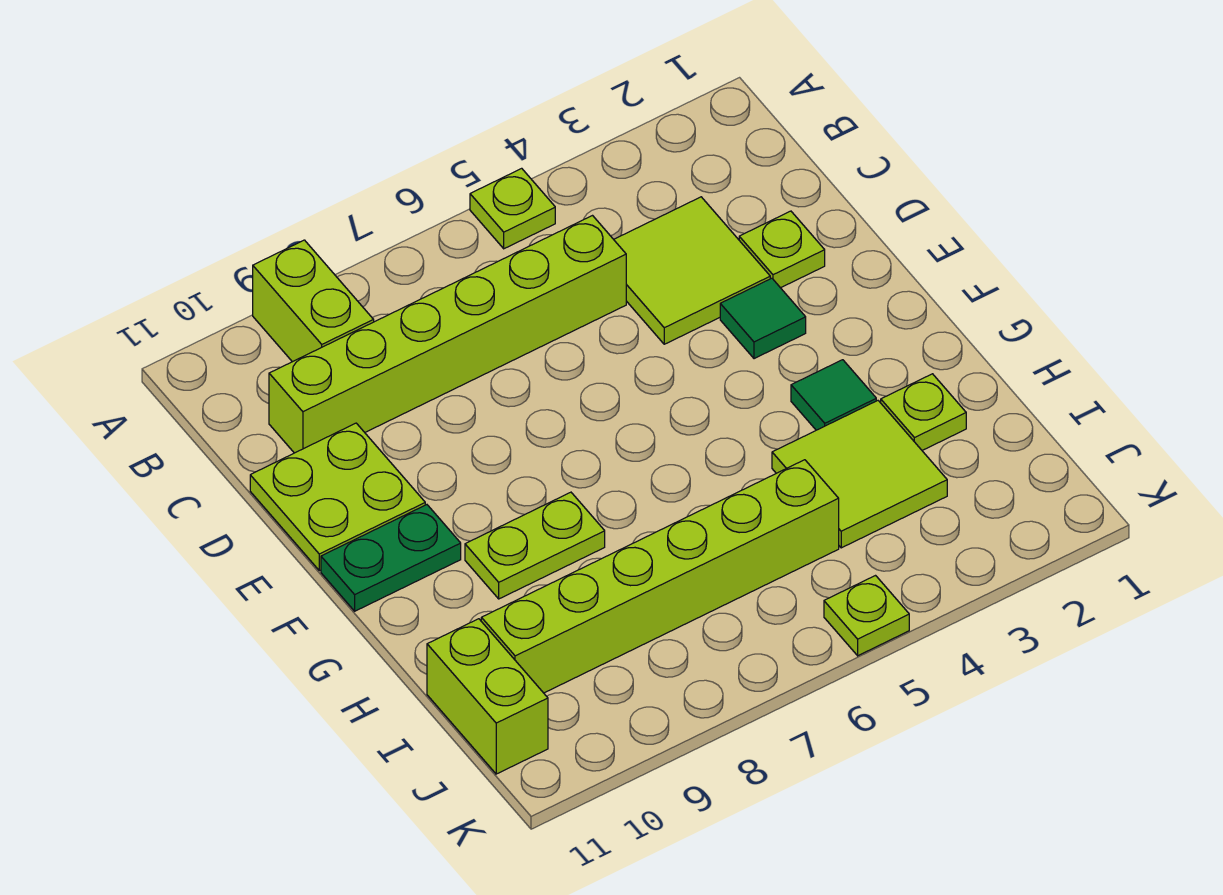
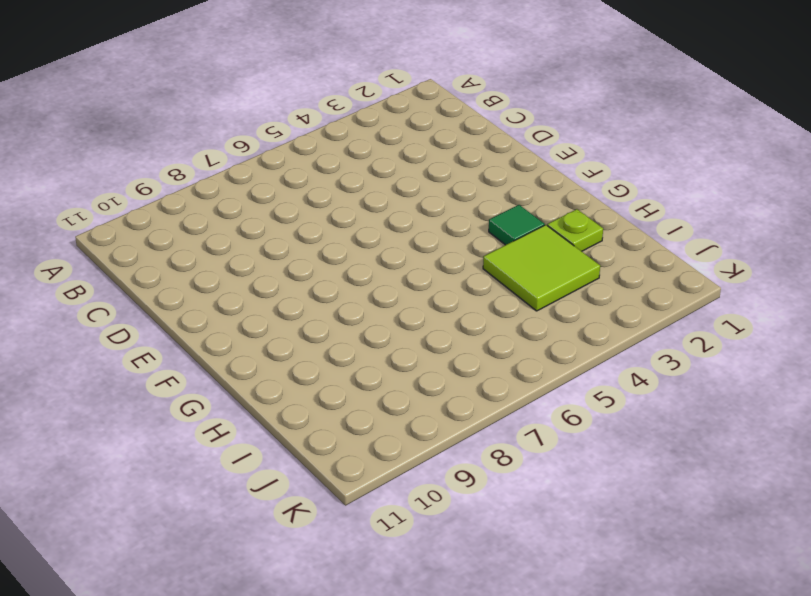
none -> lime plate A5 level 1
none -> lime brick A9:B9 level 1
none -> lime tile C3:D4 level 1

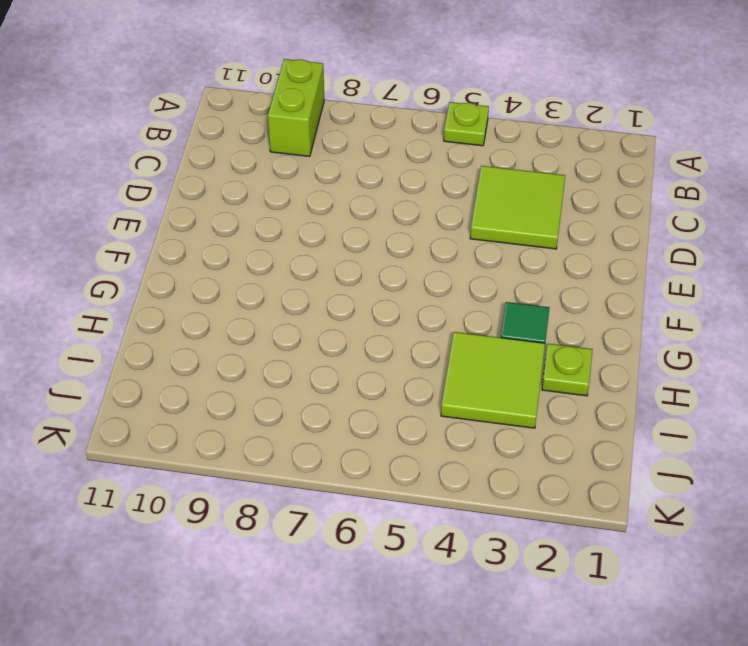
none -> lime brick C5:C10 level 1
none -> lime plate D2 level 1
none -> lime plate D10:E11 level 1

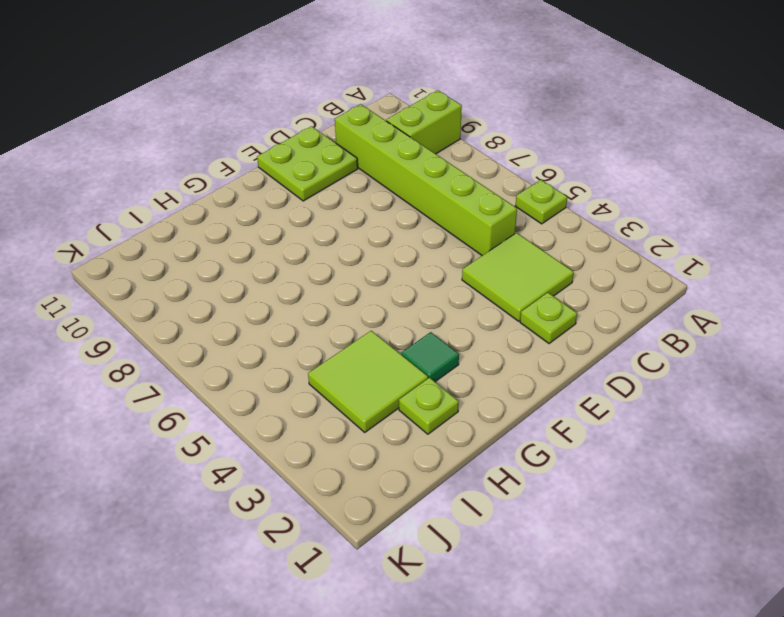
none -> green tile E3 level 1
none -> green plate F10:F11 level 1
none -> lime plate G8:G9 level 1

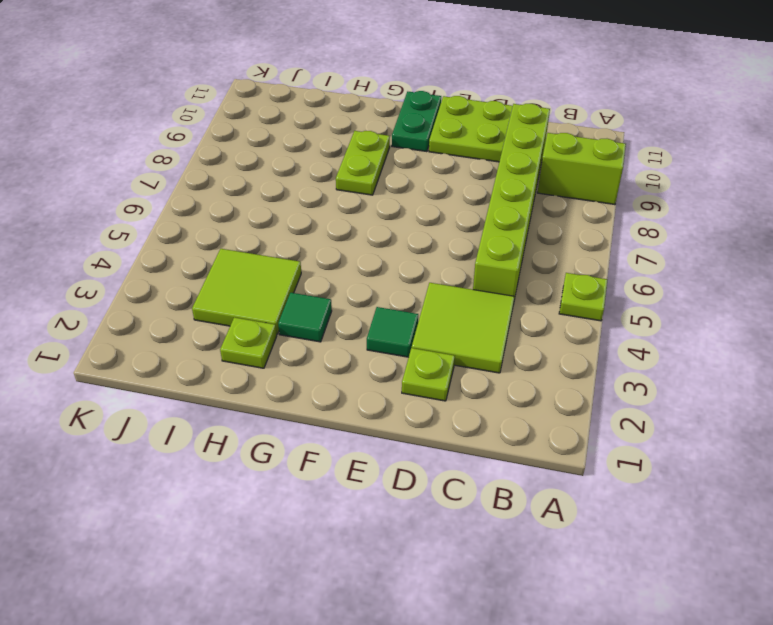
none -> lime brick I5:I10 level 1
none -> lime brick I11:J11 level 1
none -> lime plate K5 level 1

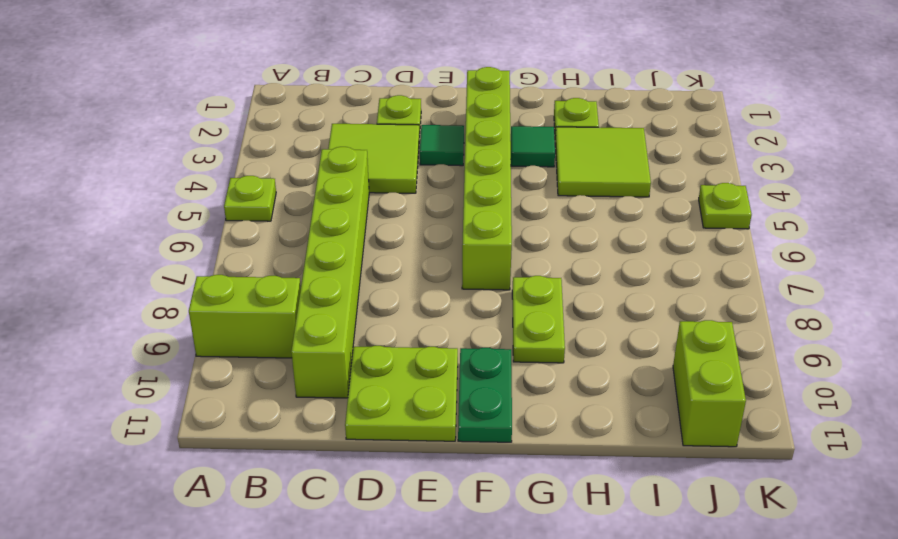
lime brick F2:F7 level 1 -> lime brick I5:I10 level 1
lime brick J10:J11 level 1 -> lime brick I11:J11 level 1

